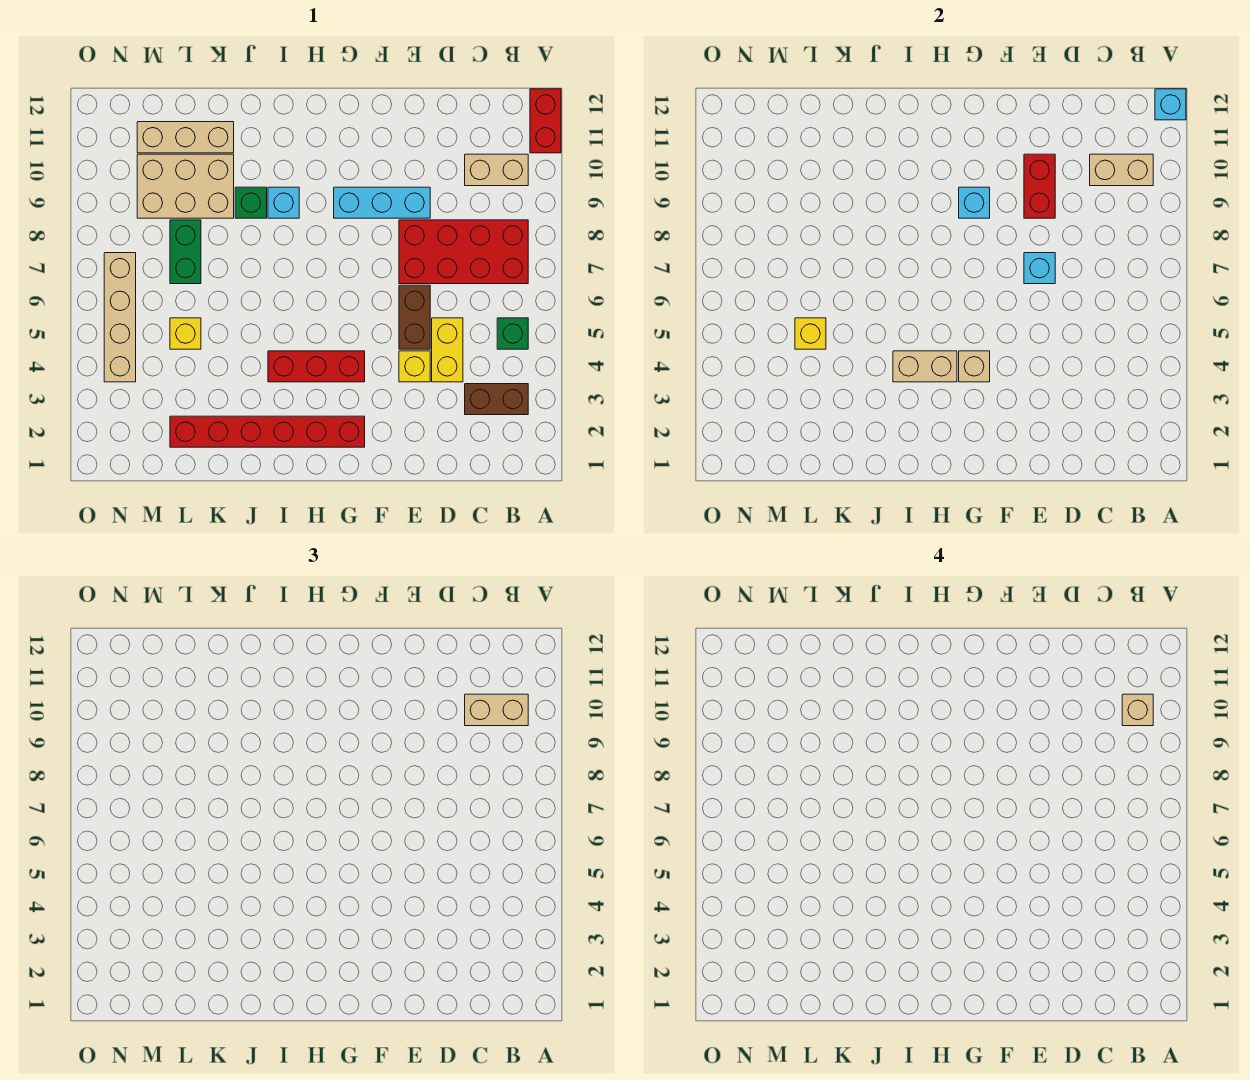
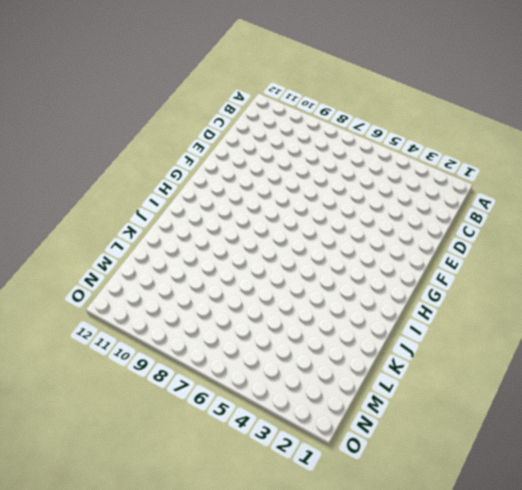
none -> red brick A11:A12 level 1
none -> brown brick B3:C3 level 1
none -> green brick B5 level 1

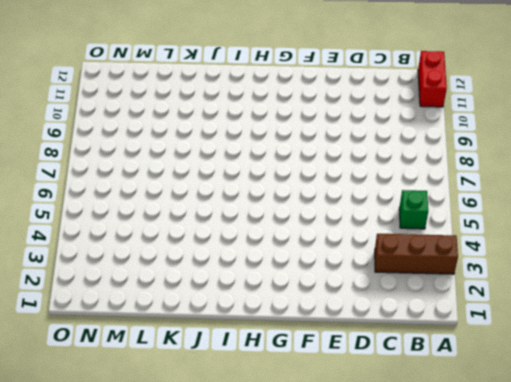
brown brick A3:C3 level 1 -> brown brick B3:C3 level 1
none -> red brick B7:E8 level 1
none -> tan brick B10:C10 level 1
none -> yellow brick D4:D5 level 1

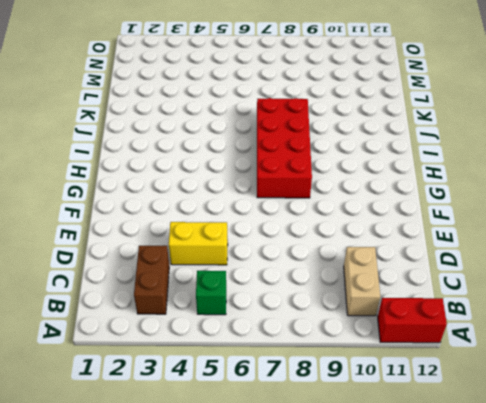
red brick G7:J8 level 1 -> red brick B7:E8 level 1
none -> yellow brick E4 level 1
none -> brown brick E5:E6 level 1
none -> cyan brick E9:G9 level 1

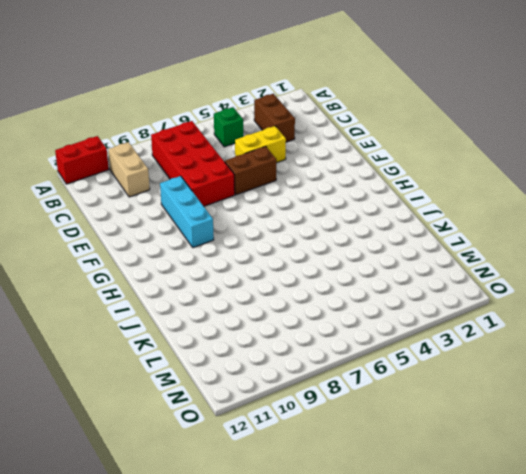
none -> yellow brick E4 level 1
none -> red brick G2:L2 level 1
none -> red brick G4:I4 level 1

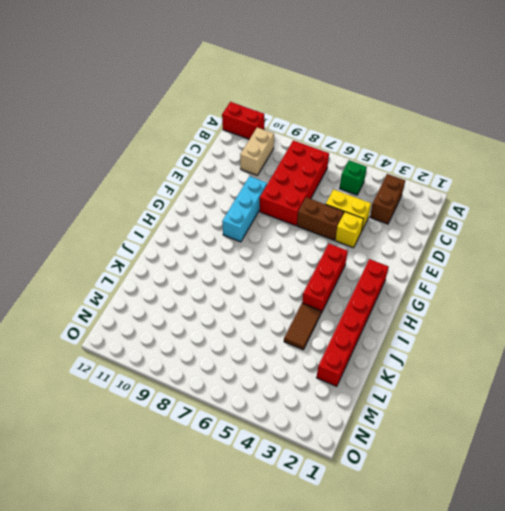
brown tile J4:K4 level 1 -> none
none -> cyan brick I9 level 1
none -> green brick J9 level 1
none -> tan brick K9:M10 level 1

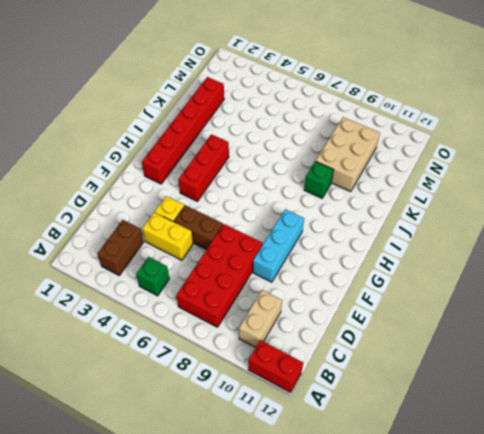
none -> cyan brick I9 level 1
none -> tan brick K11:M11 level 1
none -> yellow brick L5 level 1

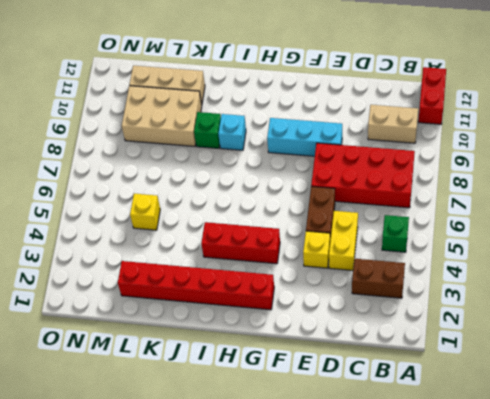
none -> green brick L7:L8 level 1
none -> tan brick N4:N7 level 1
none -> cyan brick A12 level 2

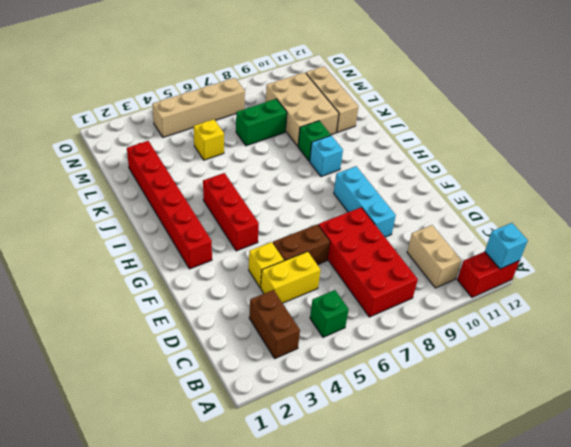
none -> tan brick B10:C10 level 2
none -> cyan brick E7 level 2
none -> red brick E9:E10 level 2

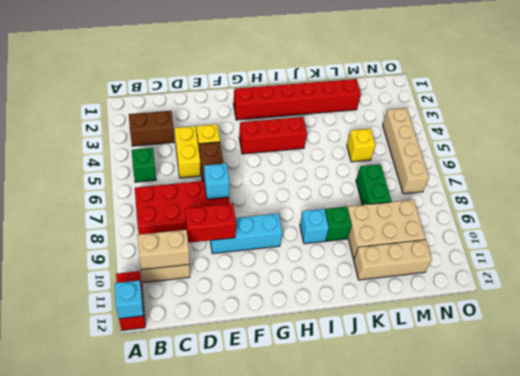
red brick D9:E9 level 2 -> red brick E9:E10 level 2
none -> tan brick G4 level 2
none -> cyan brick G9 level 2
none -> tan brick H4:I4 level 2

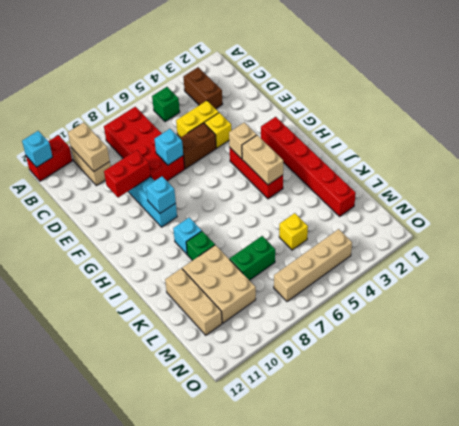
none -> yellow brick L5 level 2
none -> tan brick B10:C10 level 3
none -> tan brick B10 level 4

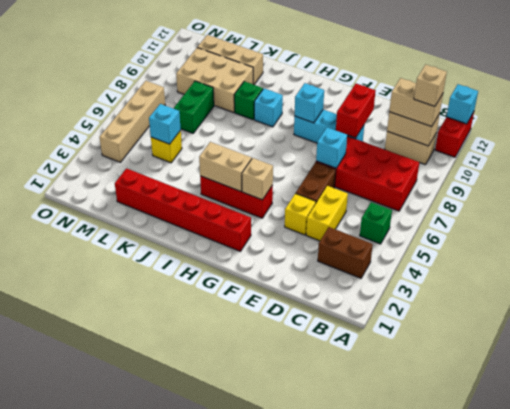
cyan brick L5 level 2 -> yellow brick L5 level 2

